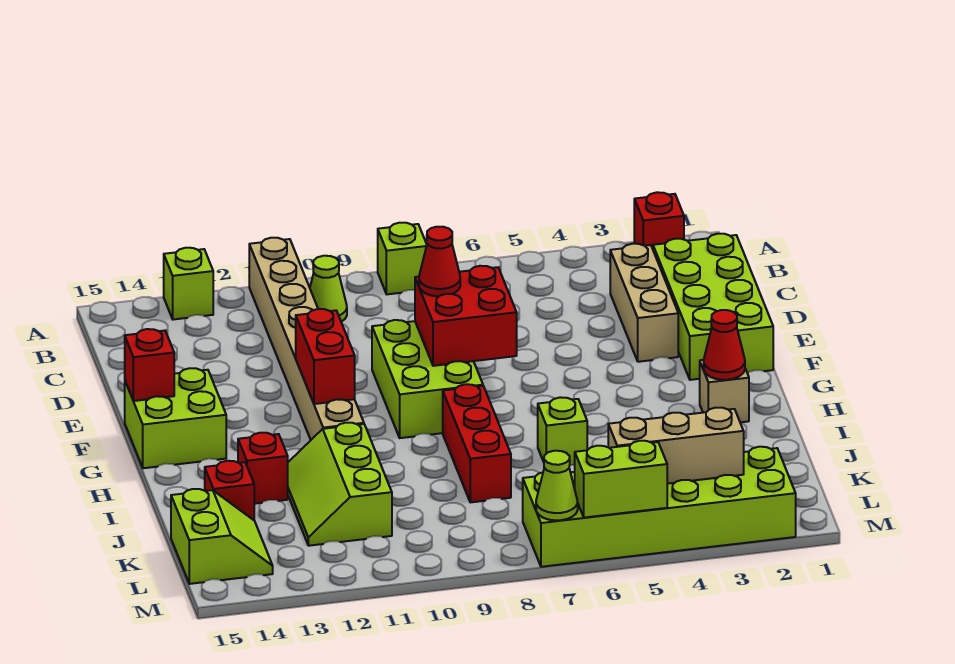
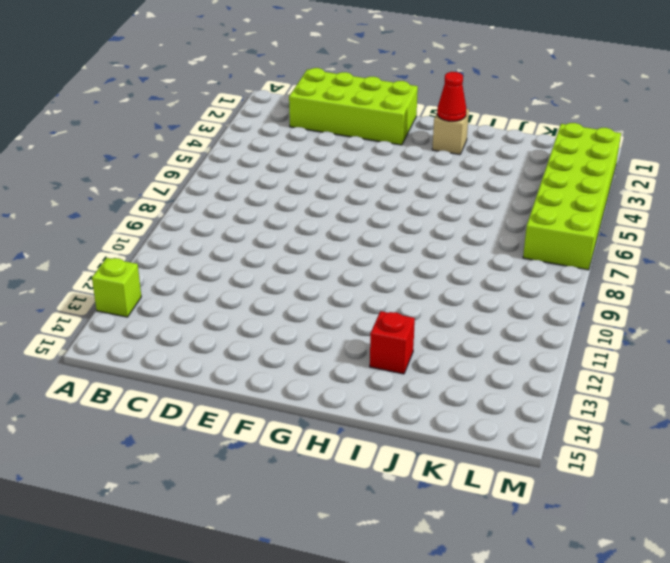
none -> red brick A2 level 1
none -> lime brick A8 level 1
none -> tan brick A11:H11 level 1

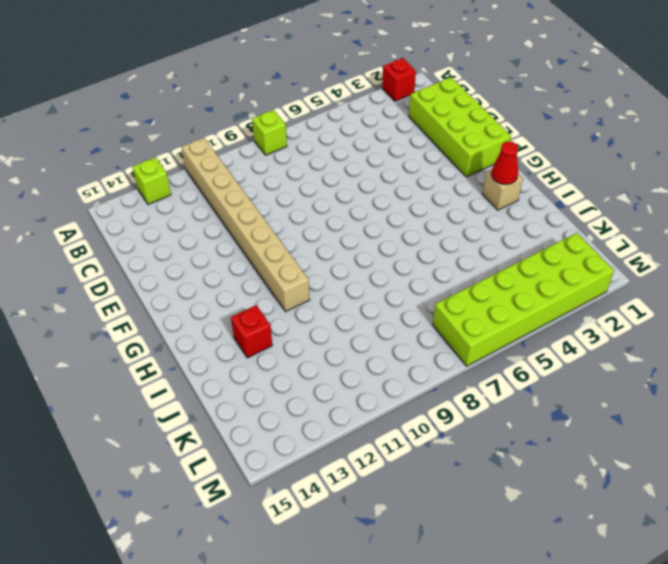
none -> lime cone B10 level 1
none -> tan brick C3:E3 level 1
none -> lime brick E8:G9 level 1

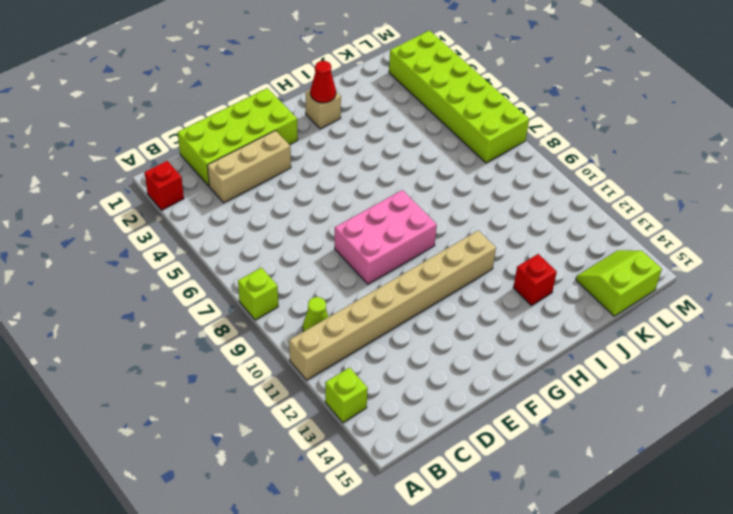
pink brick E8:G9 level 1 -> lime brick E8:G9 level 1
none -> lime brick F14:G15 level 1
none -> red brick H8:J8 level 1
none -> lime brick I6 level 1

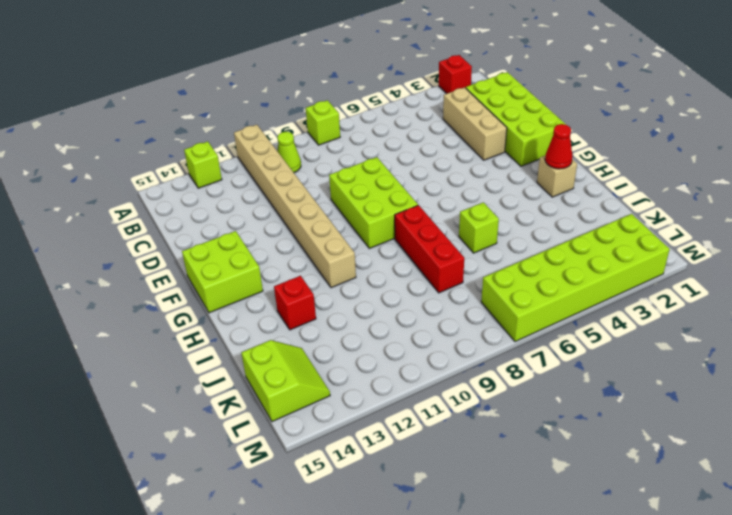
none -> lime slope I11:K12 level 1 top 11
none -> red brick J14 level 1
none -> red brick E7:F8 level 2

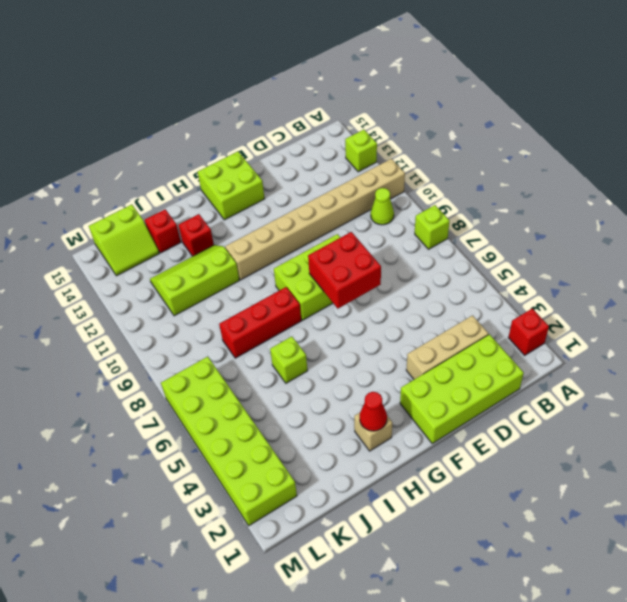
none -> red brick F11:G11 level 2
none -> red brick F15 level 2
none -> tan brick L3:L5 level 2

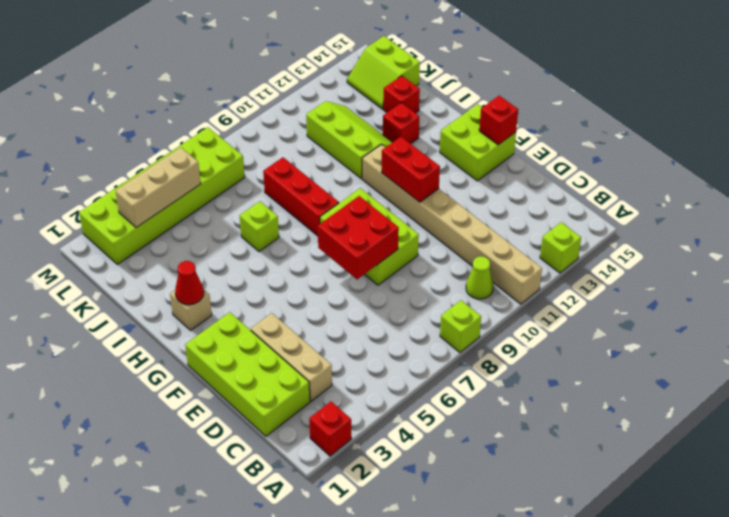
none -> lime brick M5:M6 level 2
none -> lime cone M7 level 2
none -> red cone E8 level 3

